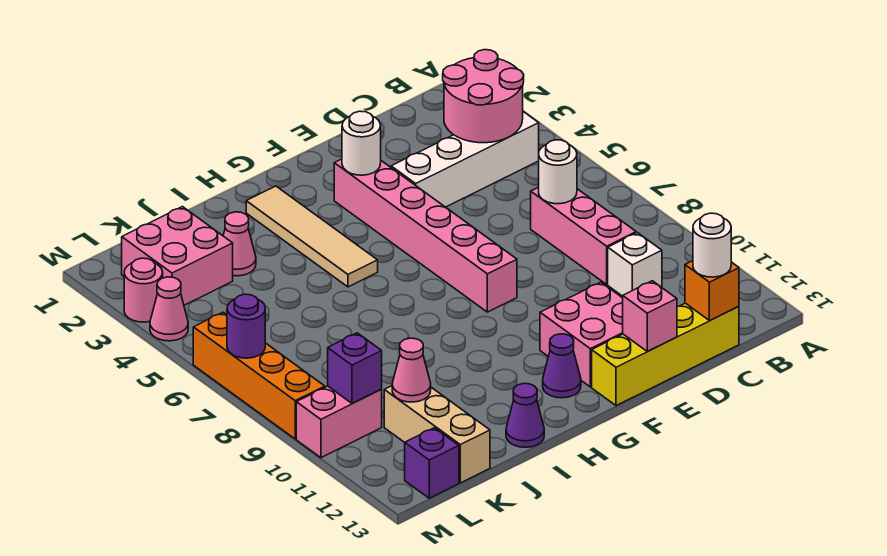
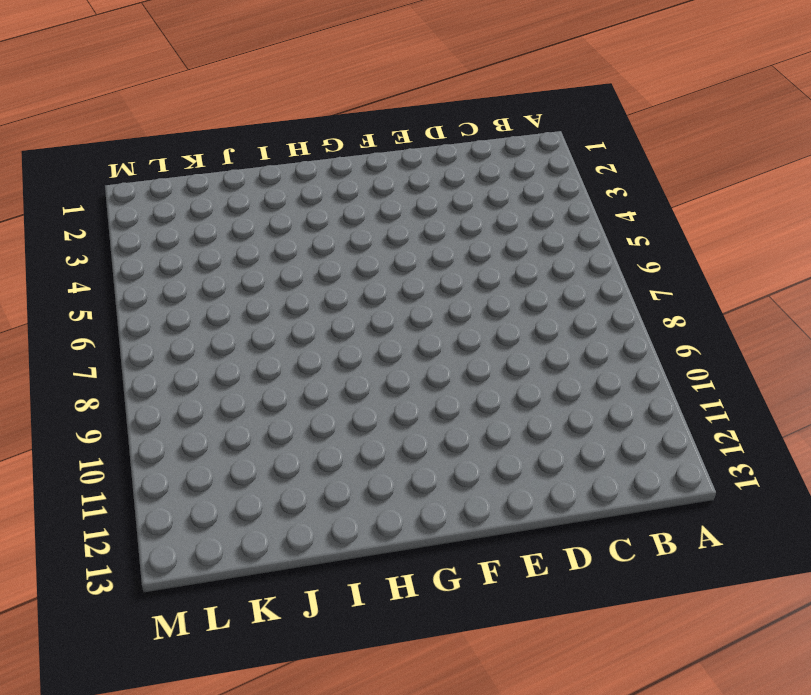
none -> white brick B4:E4 level 1
none -> pink brick C7:C9 level 1
none -> white brick C10 level 1

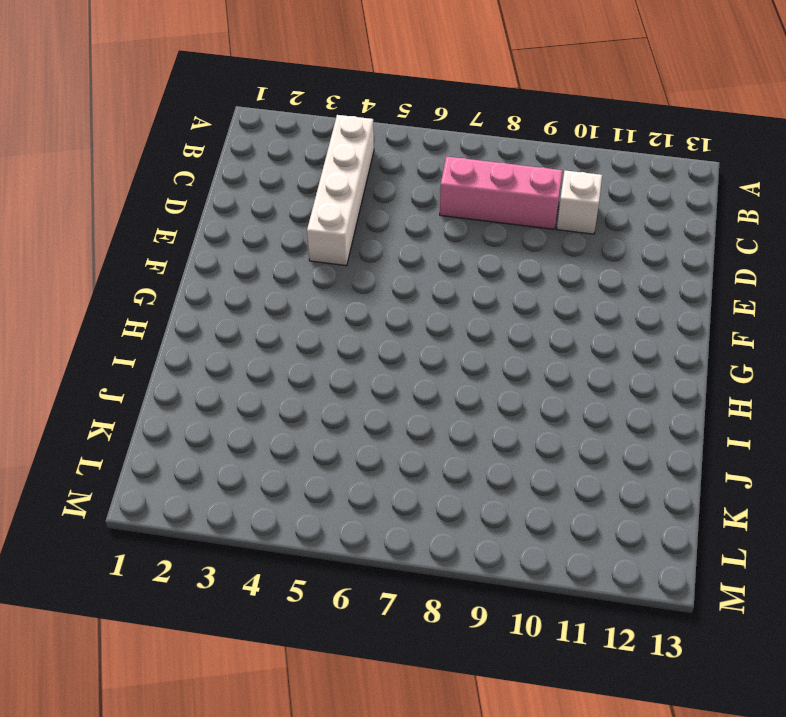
none -> yellow brick C13:F13 level 1
none -> pink brick E11:F12 level 1
none -> pink brick F3:F8 level 1

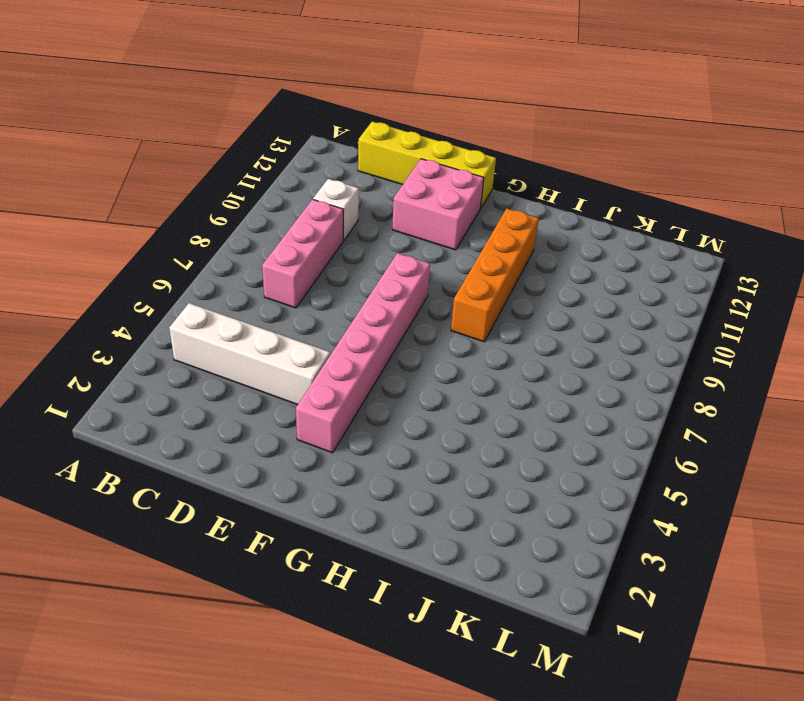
orange brick H8:H11 level 1 -> orange brick M6:M9 level 1
none -> purple cone G12 level 1
none -> tan tile H2:H5 level 1
none -> purple cone I13 level 1

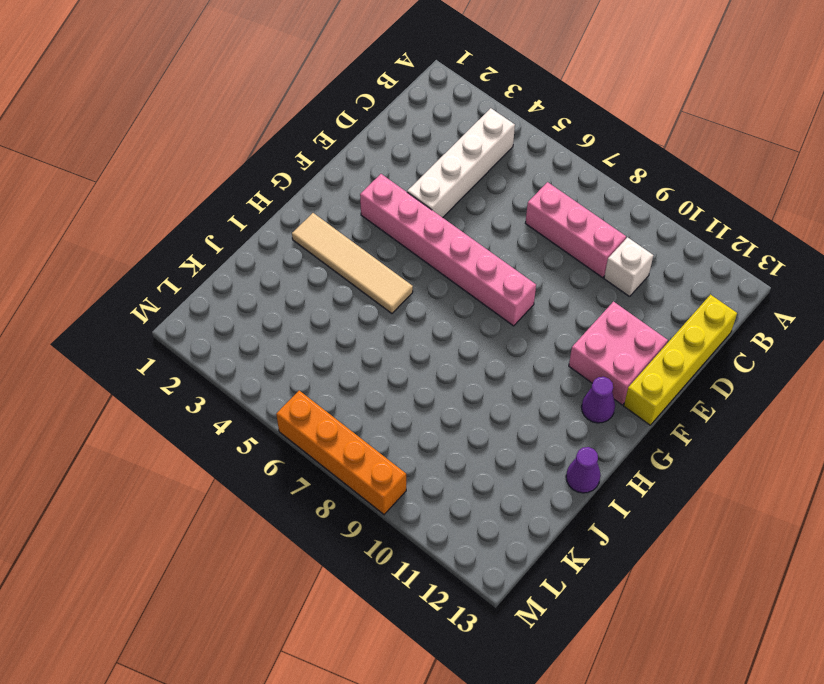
none -> pink cone J3 level 1
none -> pink brick K2:L3 level 1
none -> tan brick K11:K13 level 1

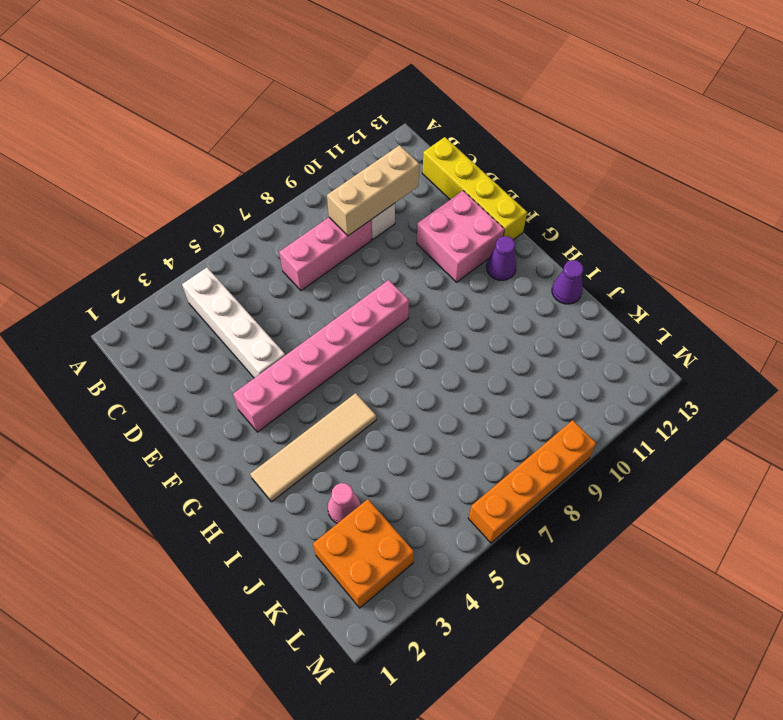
tan brick C9:C11 level 2 -> tan brick K11:K13 level 1
orange brick K2:L3 level 1 -> pink brick K2:L3 level 1
none -> pink brick L10:M10 level 1
none -> purple brick L13 level 1
none -> pink round brick M3 level 1

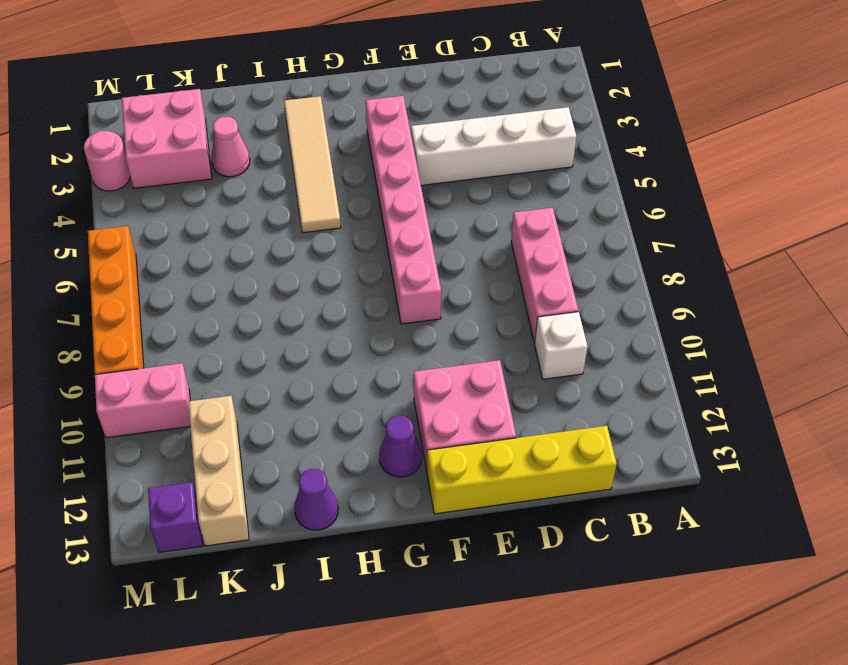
none -> pink cone M4 level 1
none -> pink round brick B3:C4 level 2
none -> white round brick C7 level 2

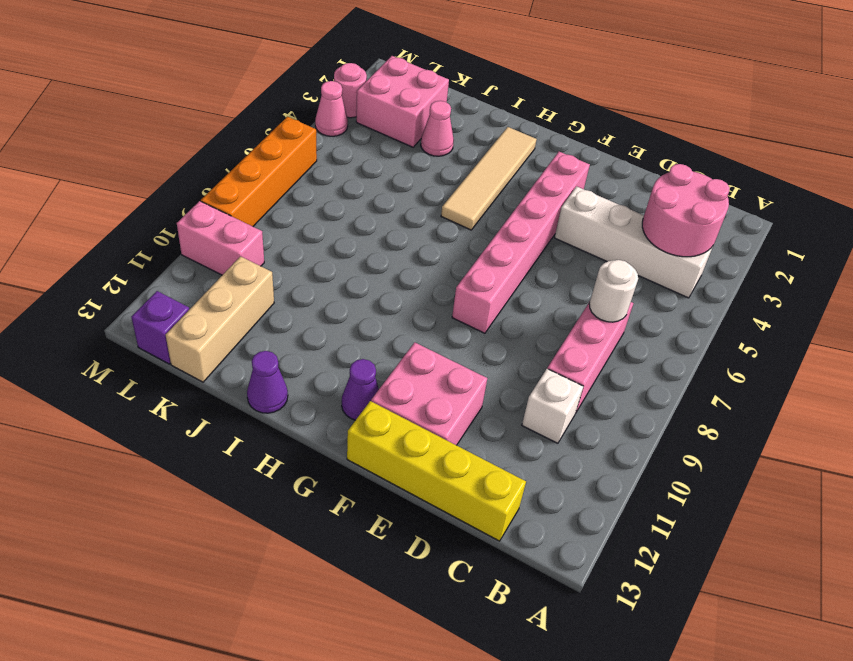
none -> orange brick C13 level 2
none -> pink brick E13 level 2
none -> white round brick F3 level 2

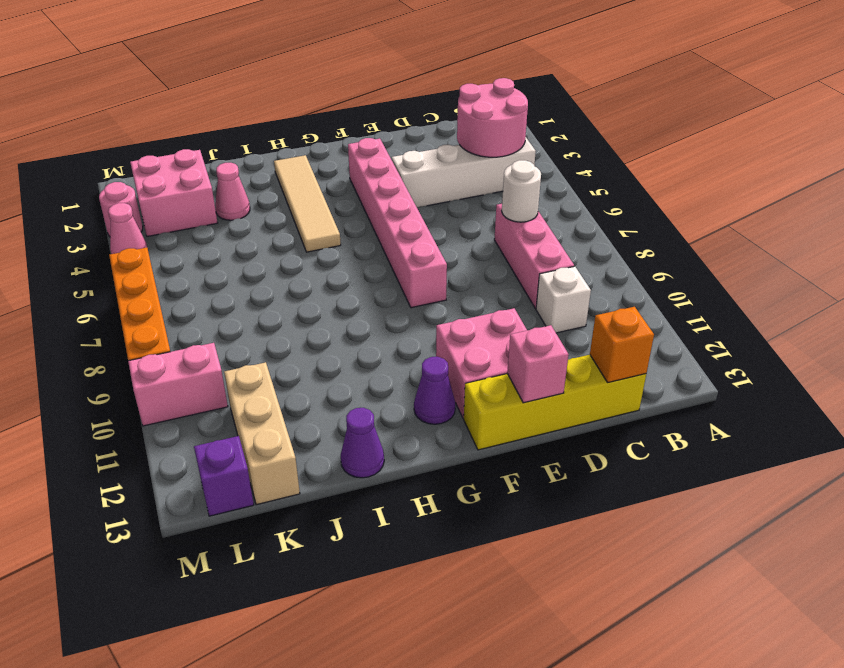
none -> white round brick F3 level 2
none -> pink cone K11 level 2
none -> purple brick L10 level 2

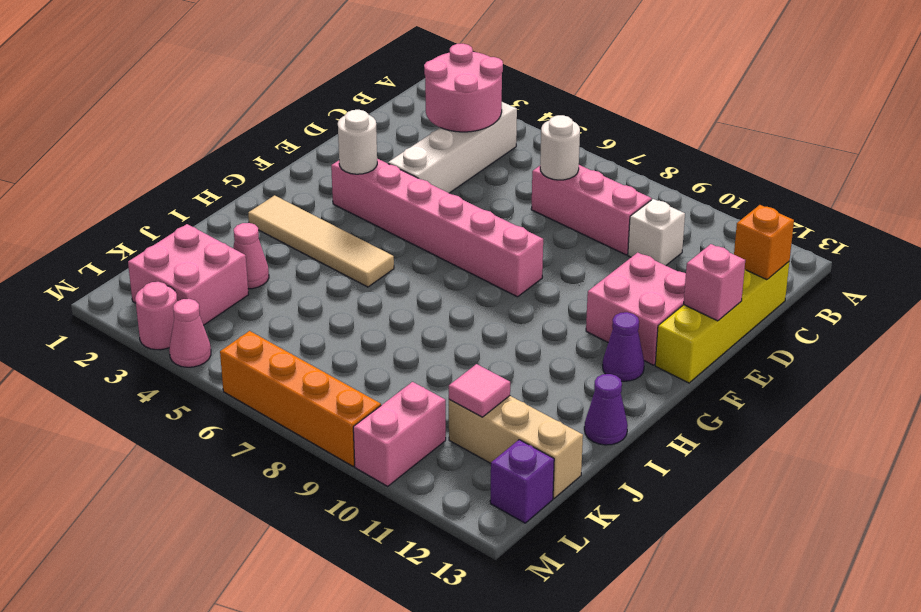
pink tile K11 level 2 -> pink cone K11 level 2
none -> purple brick L10 level 2
none -> purple round brick M7 level 2
none -> white round brick C13 level 3

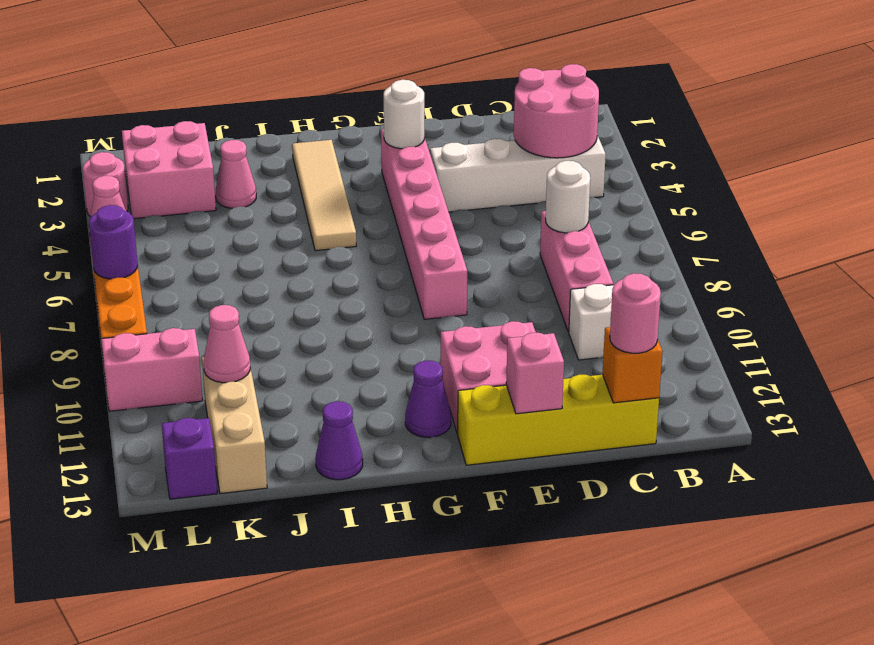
pink round brick C13 level 3 -> white round brick C13 level 3
none -> purple brick L10 level 2

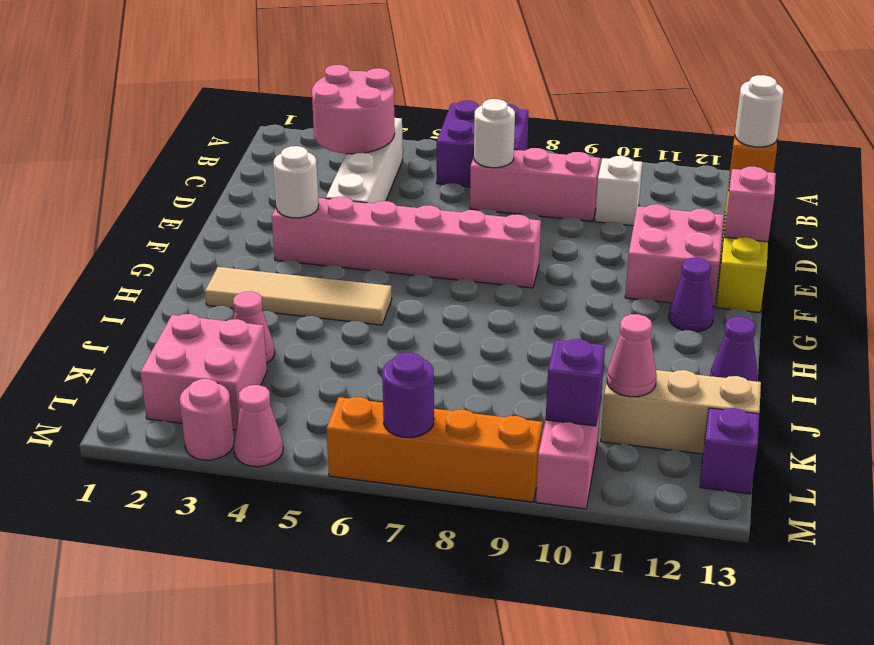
purple brick A6:B7 level 1 -> none

